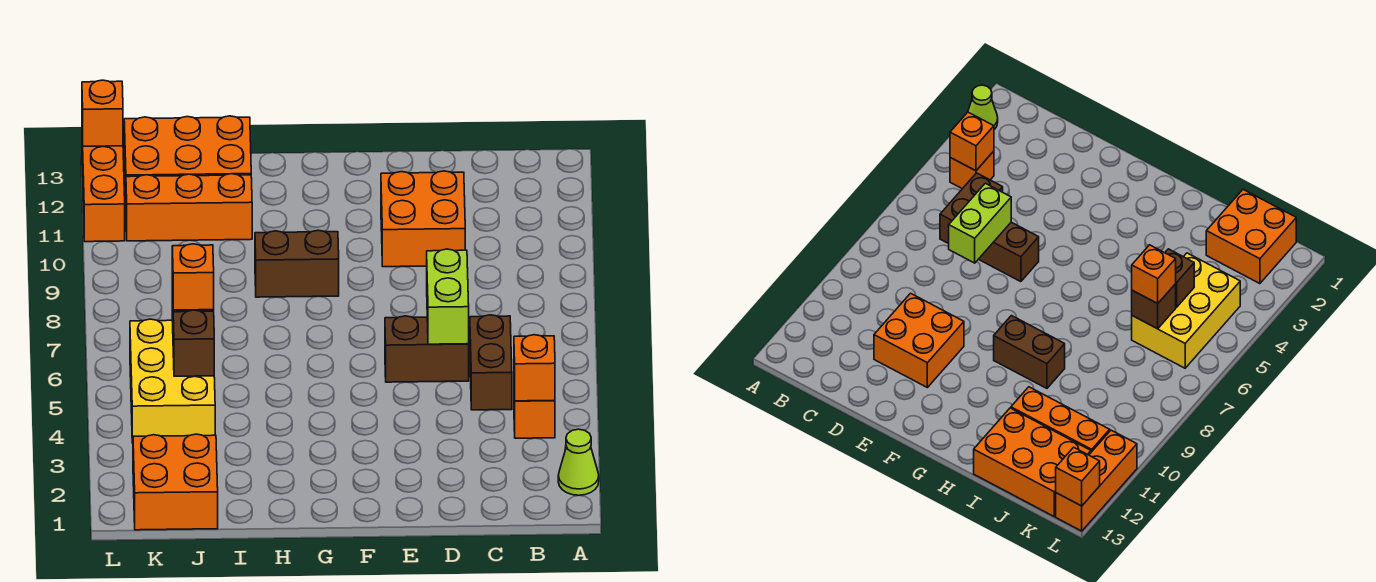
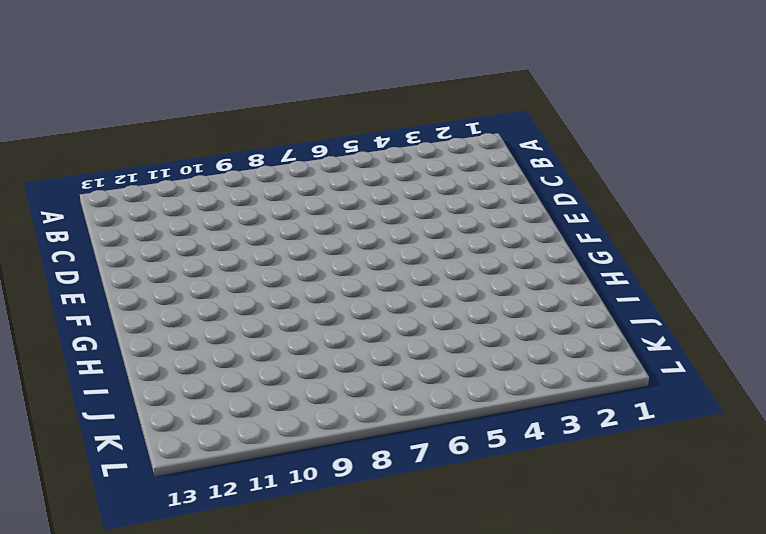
none -> lime cone A2 level 1
none -> orange brick B4 level 1
none -> brown brick C5:C6 level 1

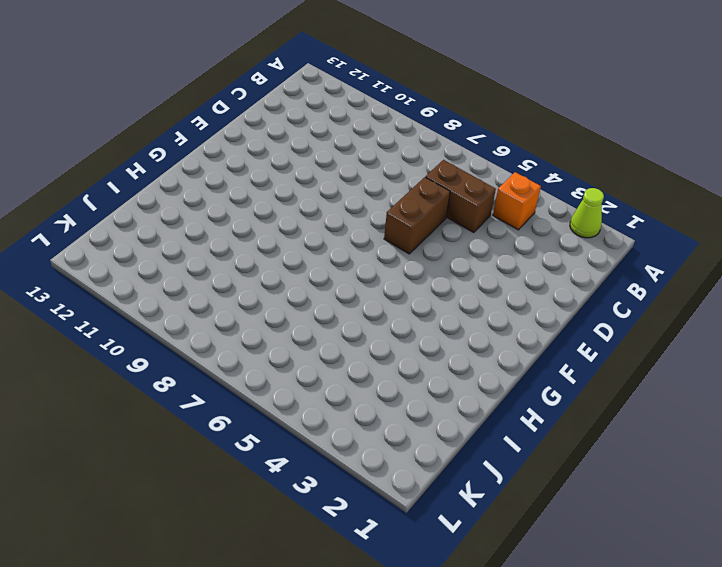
none -> orange brick D10:E11 level 1
none -> brown brick G9:H9 level 1
none -> orange brick I11:K11 level 1

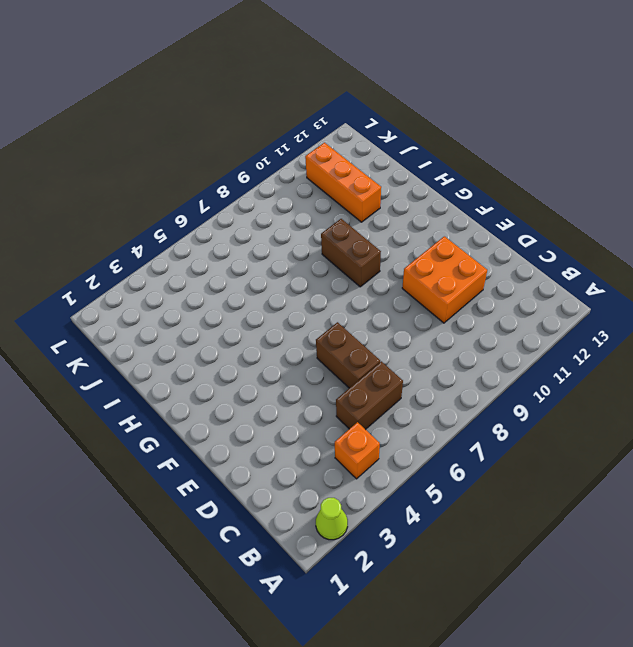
none -> orange brick I12:K13 level 1
none -> orange brick J1:K2 level 1
none -> yellow brick J4:K6 level 1

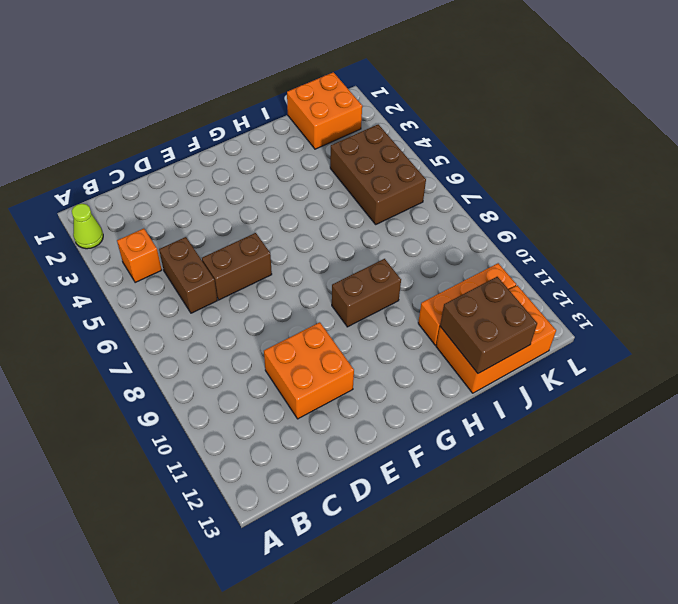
brown brick I12:J13 level 2 -> none
brown brick J4:K6 level 1 -> yellow brick J4:K6 level 1
none -> orange brick L11:L13 level 1
none -> orange brick B4 level 2
none -> lime brick D6:D7 level 2

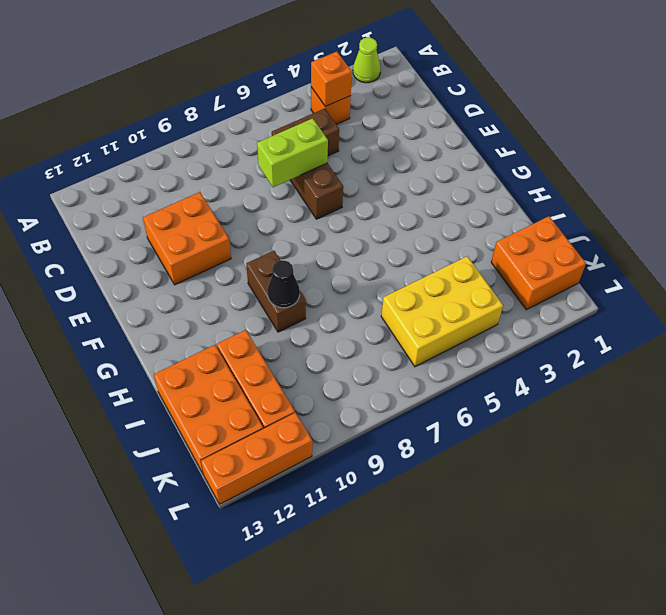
black cone H9 level 2 -> none
none -> brown brick J5 level 2
none -> brown brick J6 level 2
none -> orange brick L13 level 2

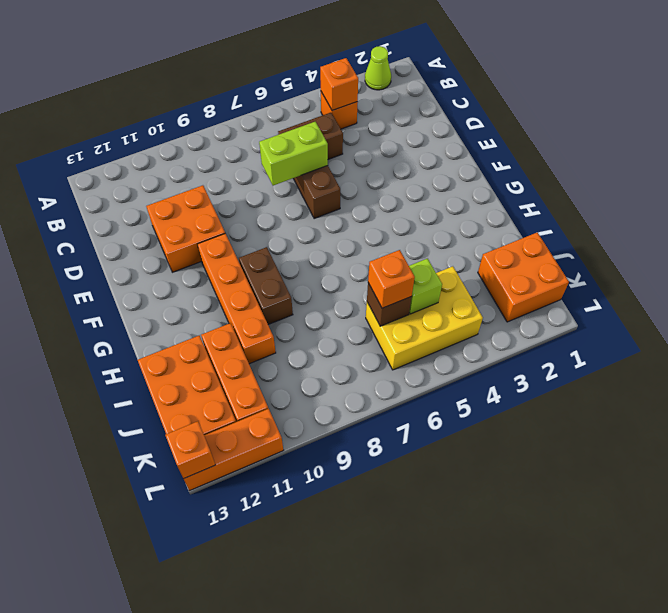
orange brick F10:I10 level 1 -> none
lime brick J5 level 2 -> brown brick J5 level 2

